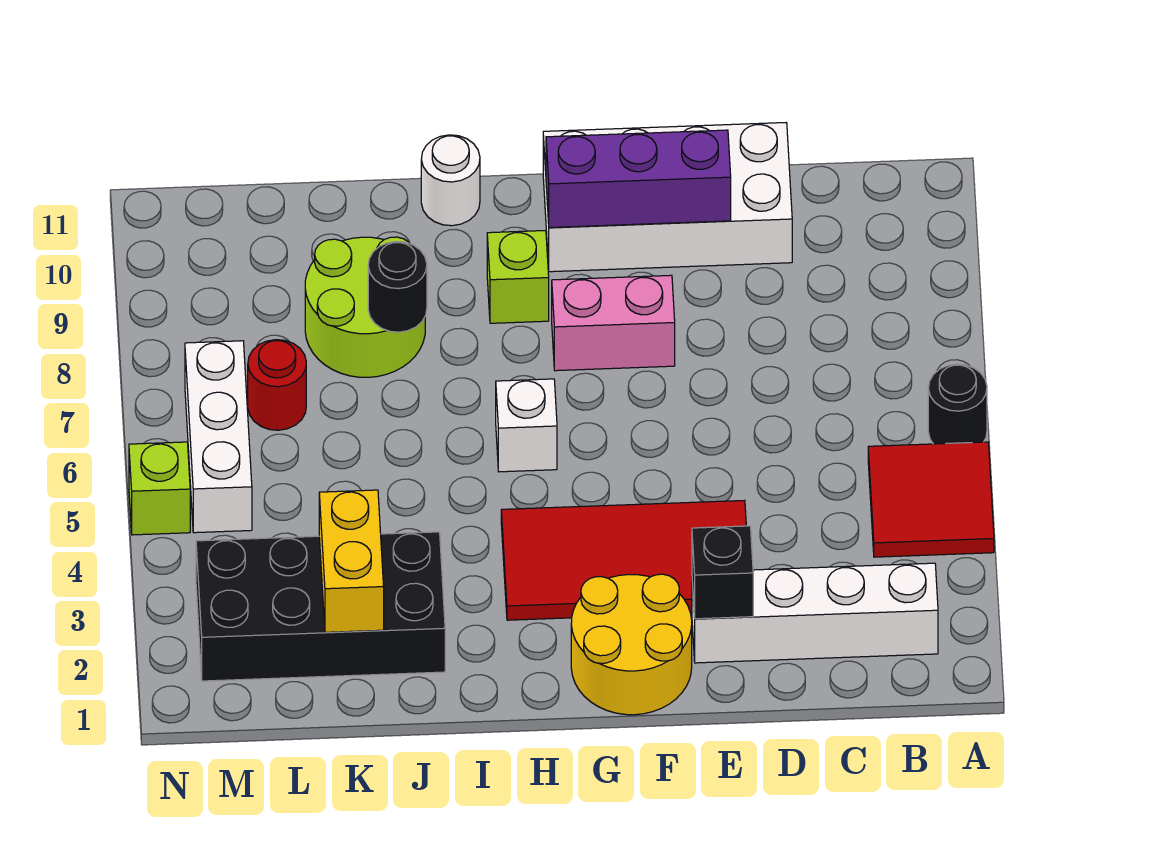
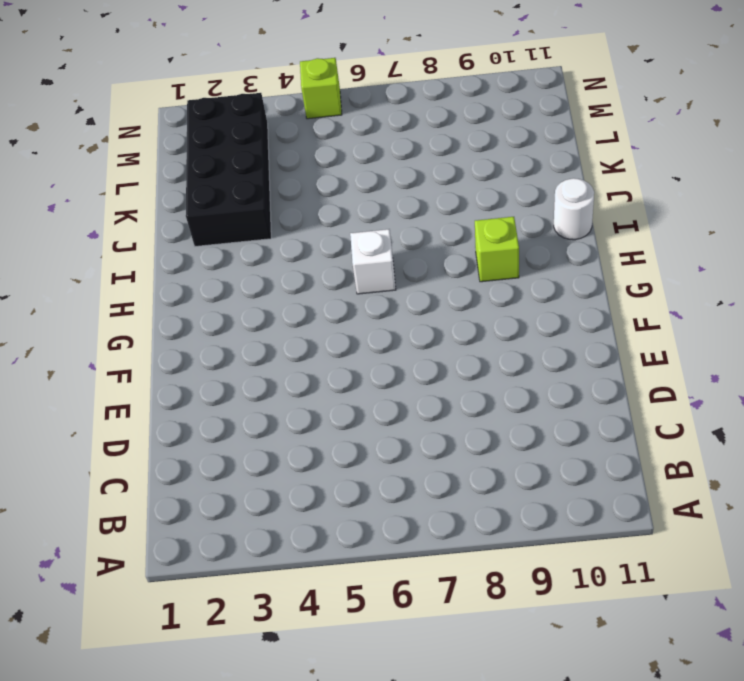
none -> red tile A4:B5 level 1
none -> black round brick A6 level 1
none -> white brick B2:E2 level 1

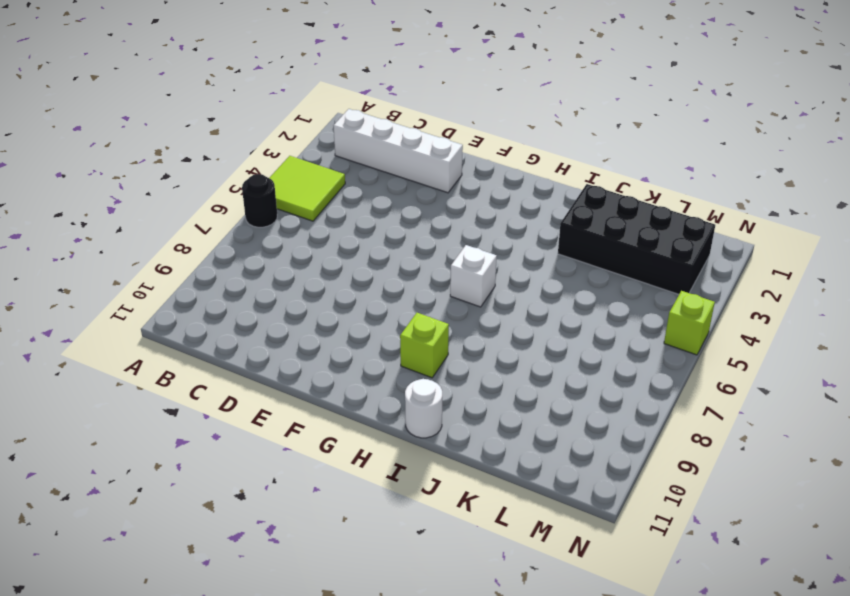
lime tile A4:B5 level 1 -> red tile A4:B5 level 1
none -> white brick D10:G11 level 1
none -> red tile E3:H4 level 1
none -> yellow round brick F1:G2 level 1

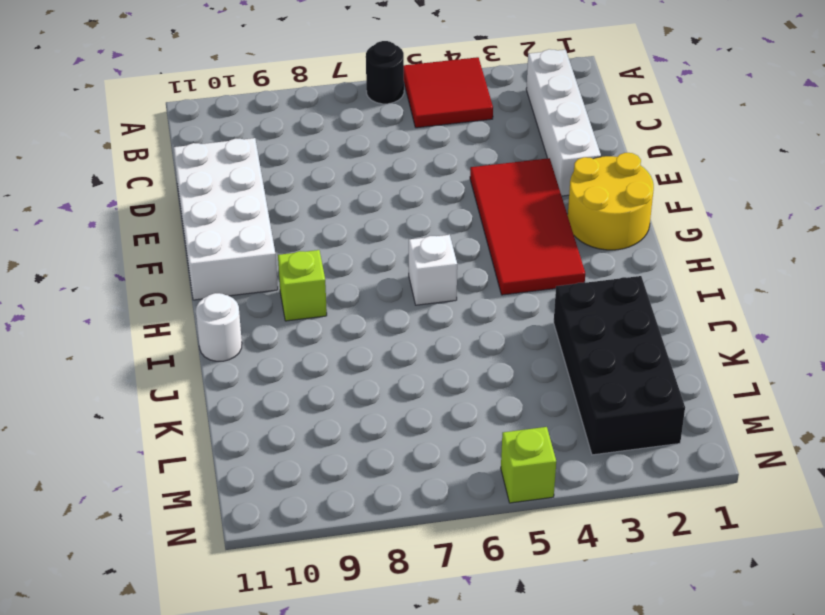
none -> pink brick F8:G8 level 1
none -> lime round brick J8:K9 level 1
none -> red round brick L7 level 1

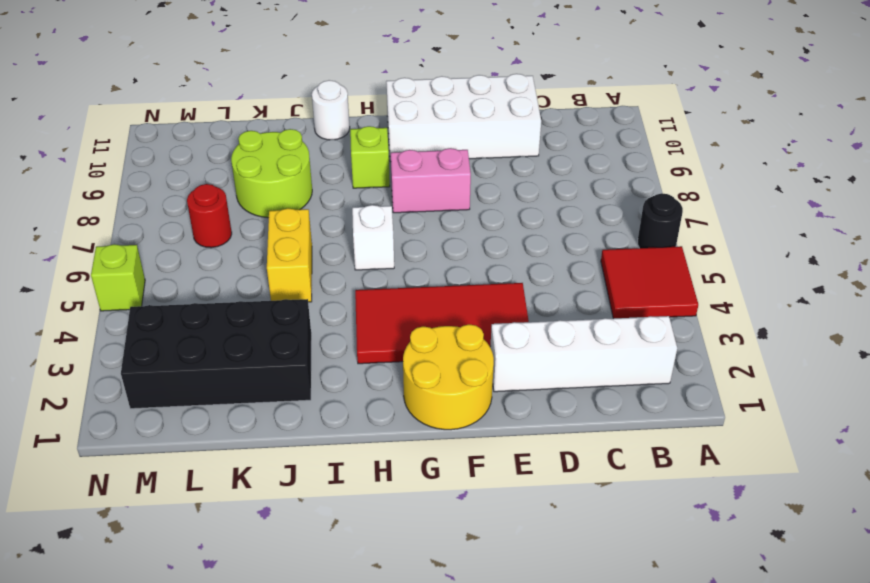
yellow brick J5:J6 level 1 -> yellow brick K2:K3 level 2
none -> white brick M5:M7 level 1
none -> black brick E2 level 2
none -> purple brick E10:G10 level 2

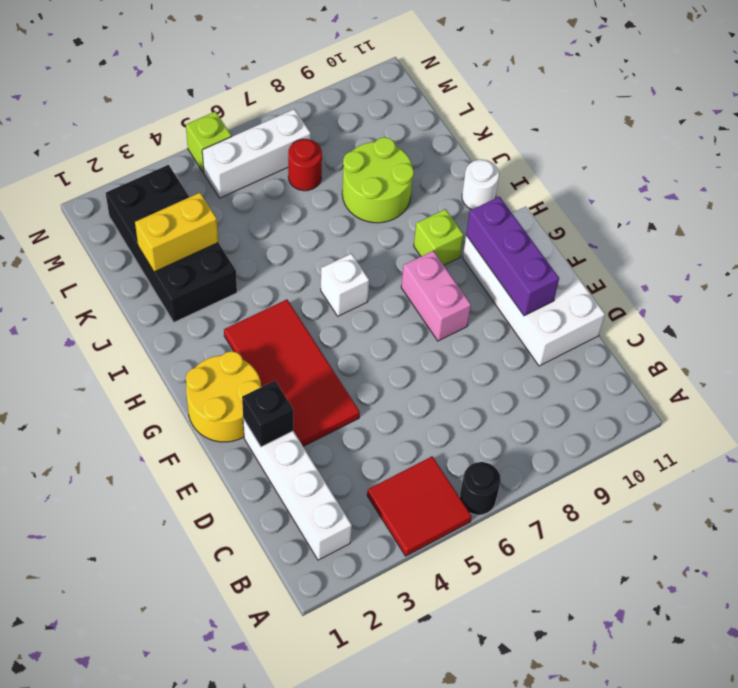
none -> black round brick J8 level 2

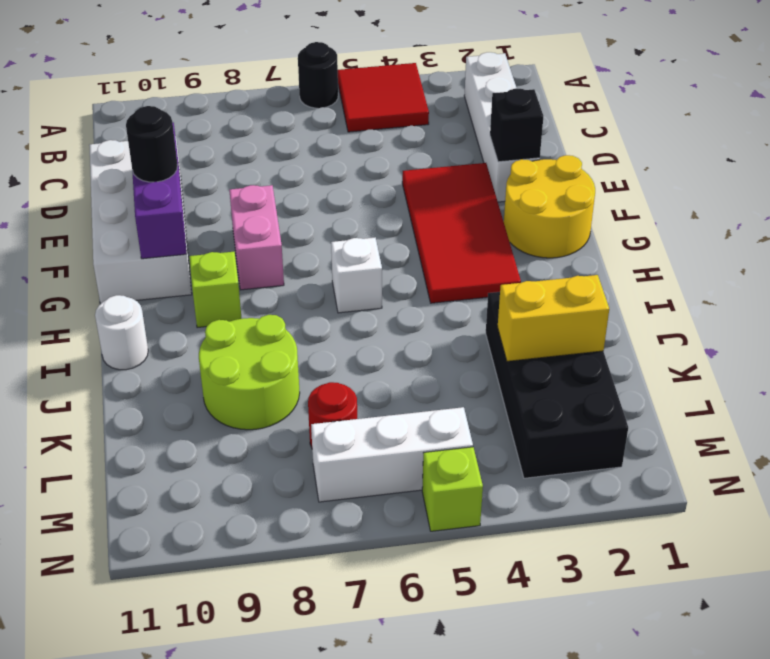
black round brick F10 level 3 -> black round brick J8 level 2

